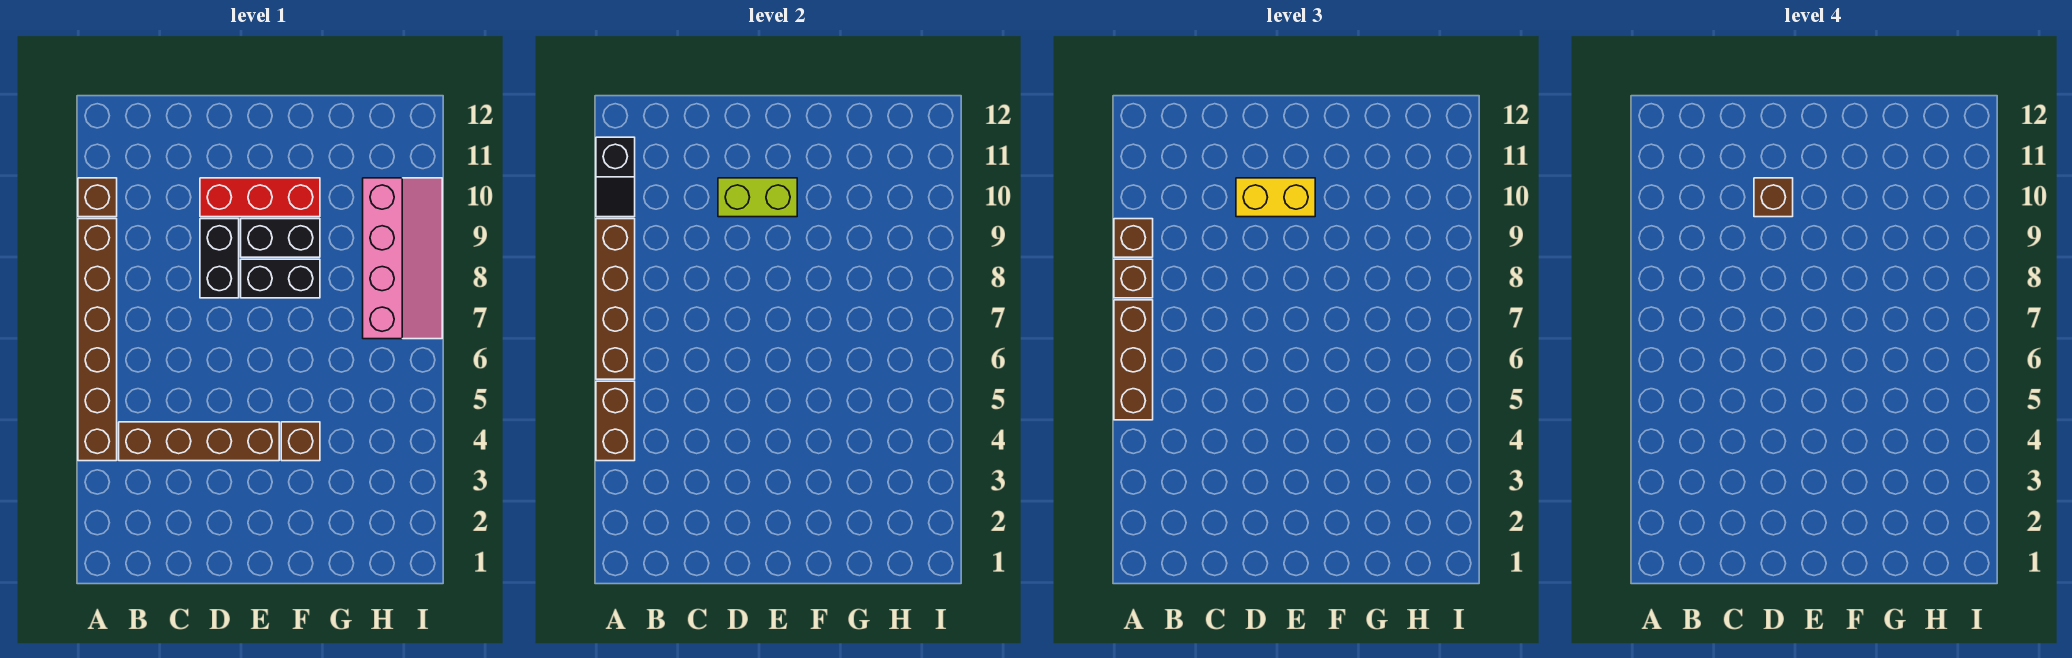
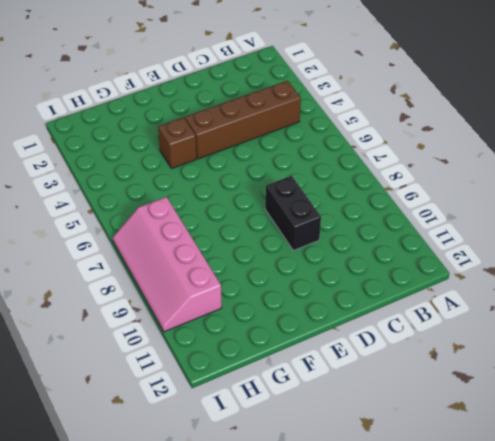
none -> brown brick A4:A9 level 1
none -> brown brick A10 level 1
none -> red brick D10:F10 level 1

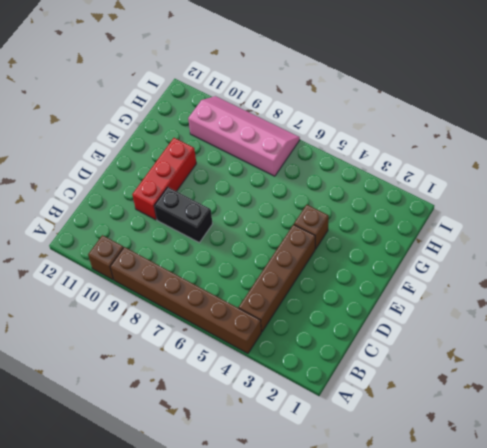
none -> black brick E8:F8 level 1
none -> black brick E9:F9 level 1
none -> brown brick A4:A5 level 2

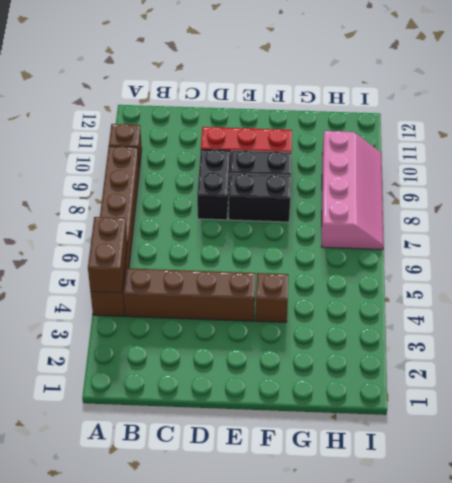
none -> brown brick A6:A9 level 2
none -> black slope A10:A11 level 2 top 11
none -> lime brick D10:E10 level 2

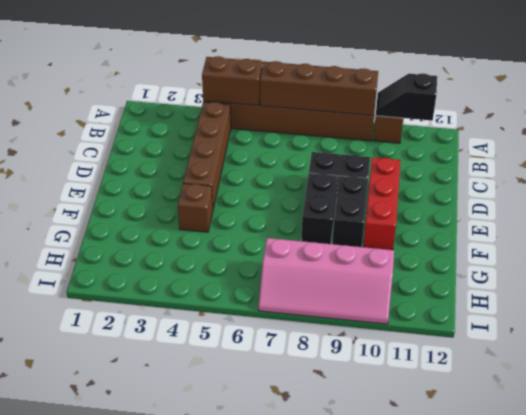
none -> lime brick D10:E10 level 2
none -> brown brick A5:A7 level 3
none -> brown brick A8 level 3

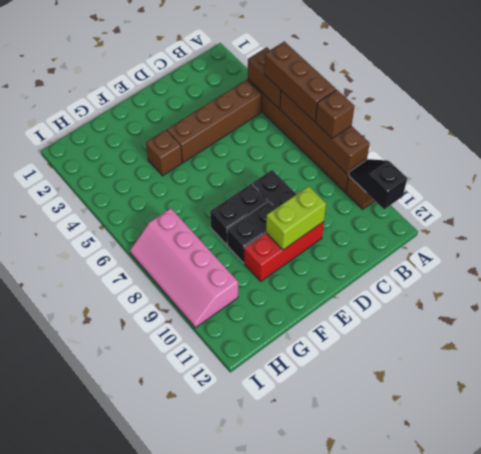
none -> brown brick A9 level 3
none -> yellow brick D10:E10 level 3
none -> brown brick D10 level 4

